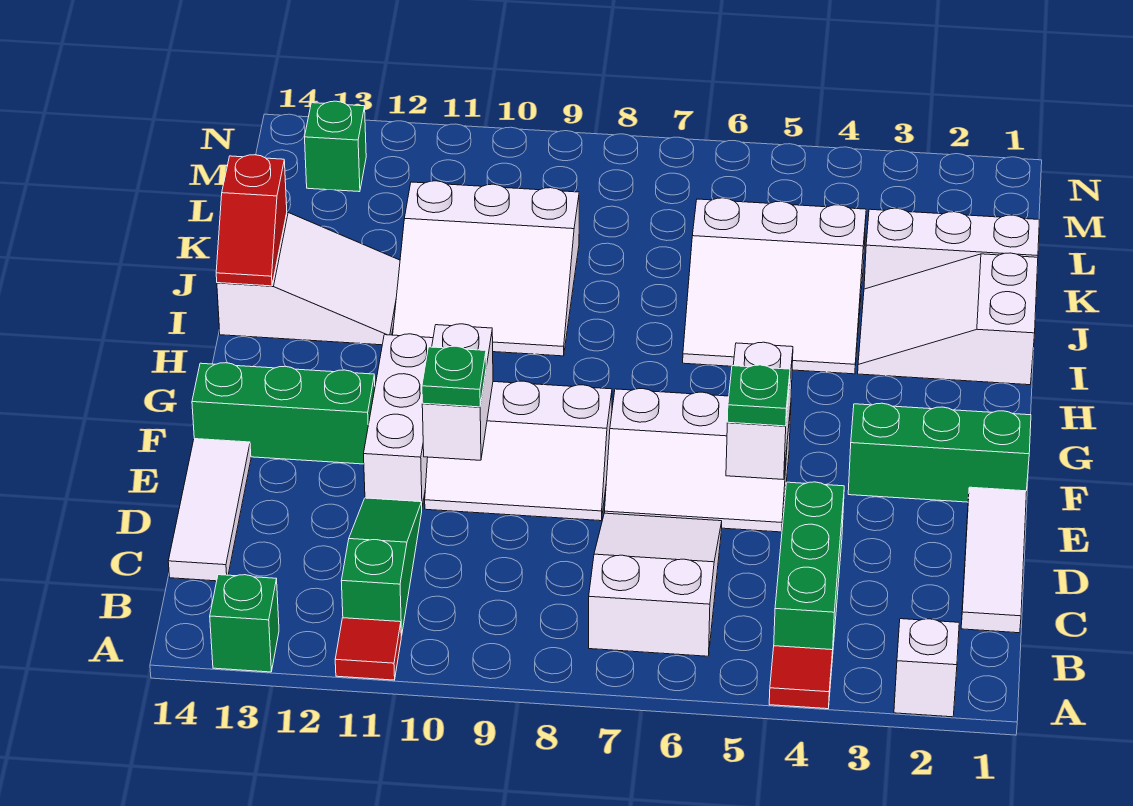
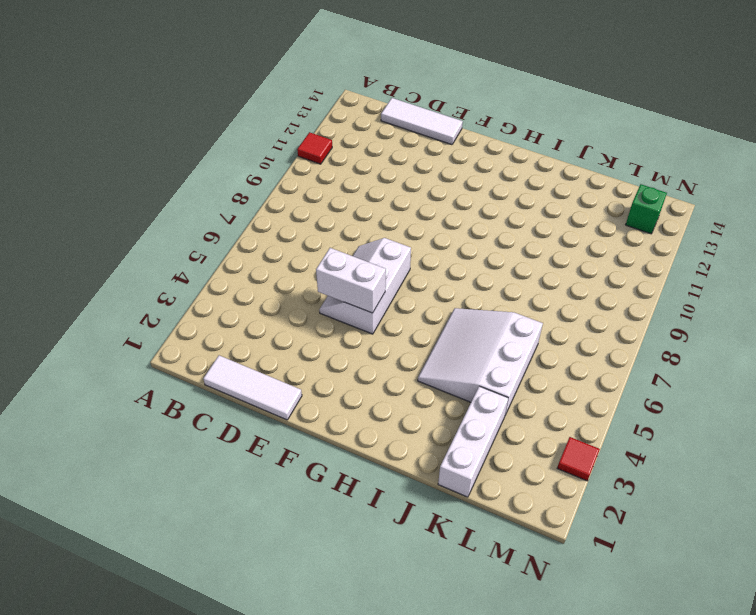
red tile N3 level 1 -> red tile A4 level 1
none -> white brick A2 level 1
none -> green brick A13 level 1
none -> green brick B4:D4 level 1

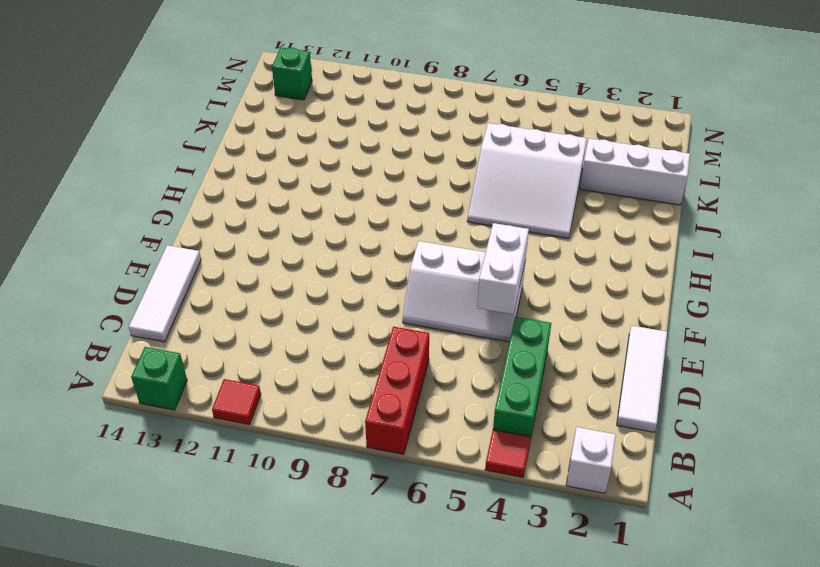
red brick A7:C7 level 1 -> white slope B6:D7 level 1 top B
none -> green slope B11:D11 level 1 top B
none -> white slope E8:F10 level 1 top F
none -> white brick E11:G11 level 1

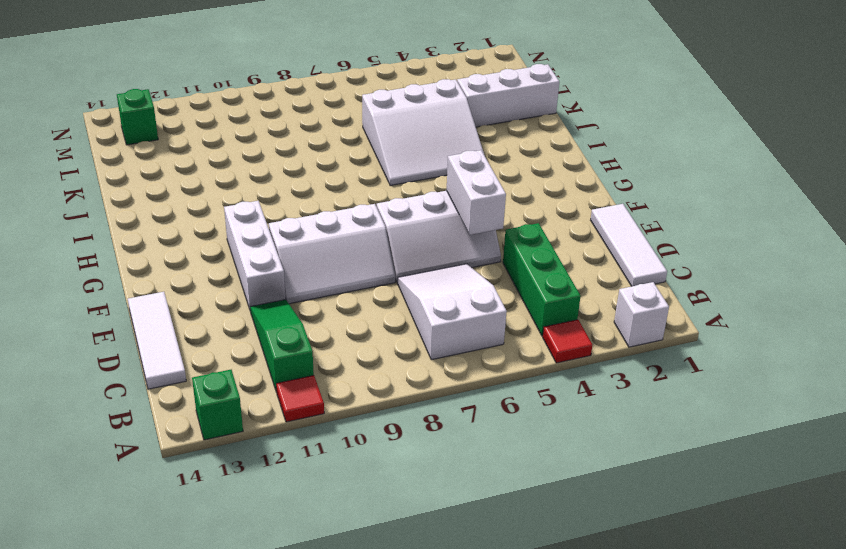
none -> green brick F1:F3 level 1
none -> green brick F12:F14 level 1
none -> white slope I1:J3 level 1 top 1

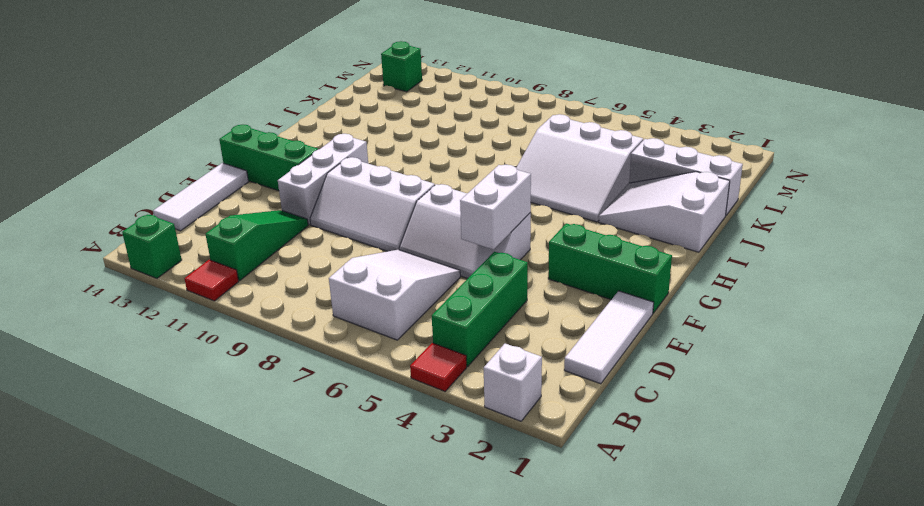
none -> white slope I9:K11 level 1 top K
none -> white slope I12:J14 level 1 top 14
none -> white brick E10:F10 level 2

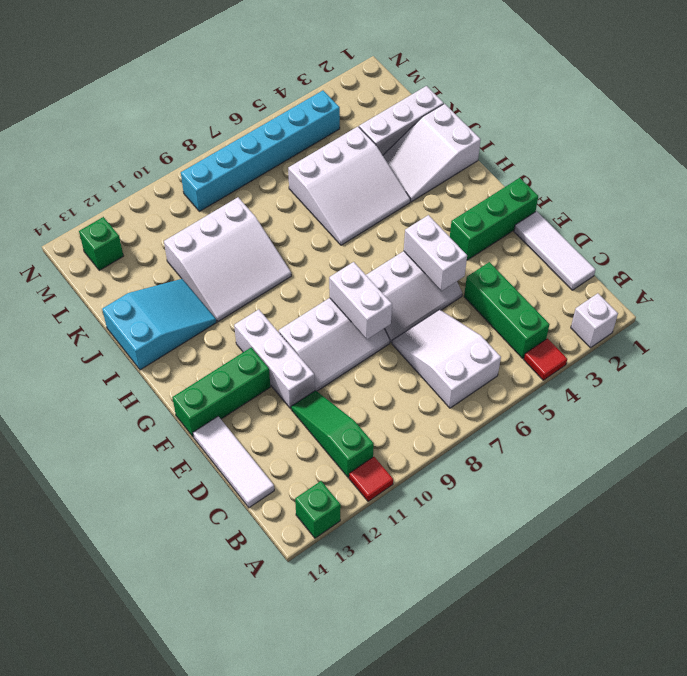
white brick E8:F8 level 2 -> white brick E10:F10 level 2
cyan slope I12:J14 level 1 top 14 -> white slope I12:J14 level 1 top 14
cyan brick M4:M9 level 1 -> none
none -> red slope I14:J14 level 2 top J
none -> green plate E5 level 3
none -> green plate E10 level 3

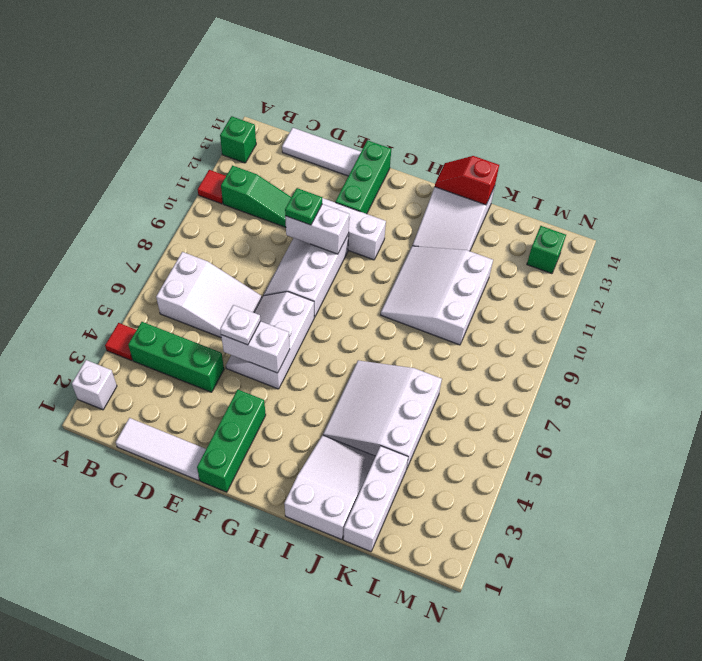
white plate E5 level 3 -> green plate E5 level 3

